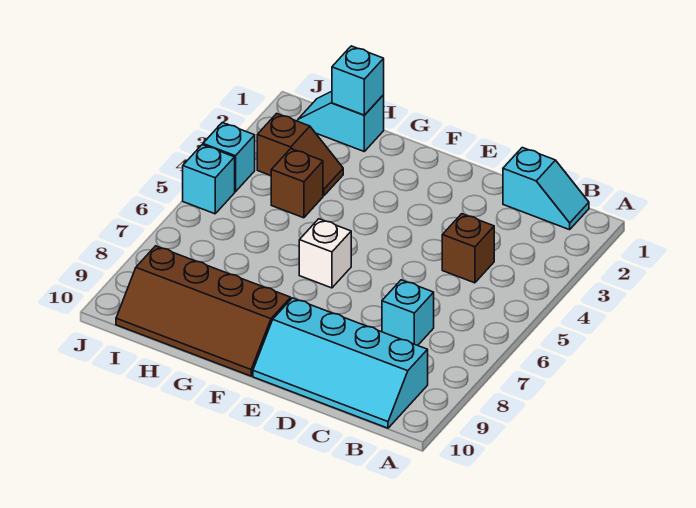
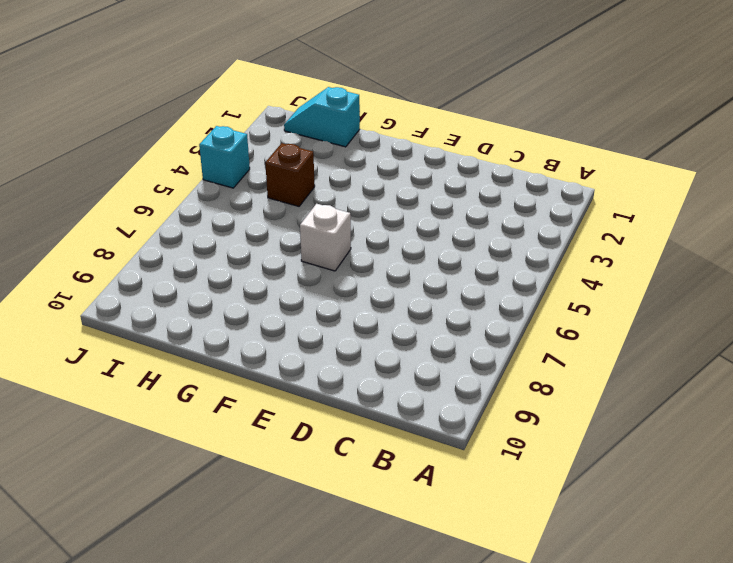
none -> cyan slope B1:C1 level 1 top C
none -> cyan slope B9:E10 level 1 top 9
none -> brown brick C4 level 1

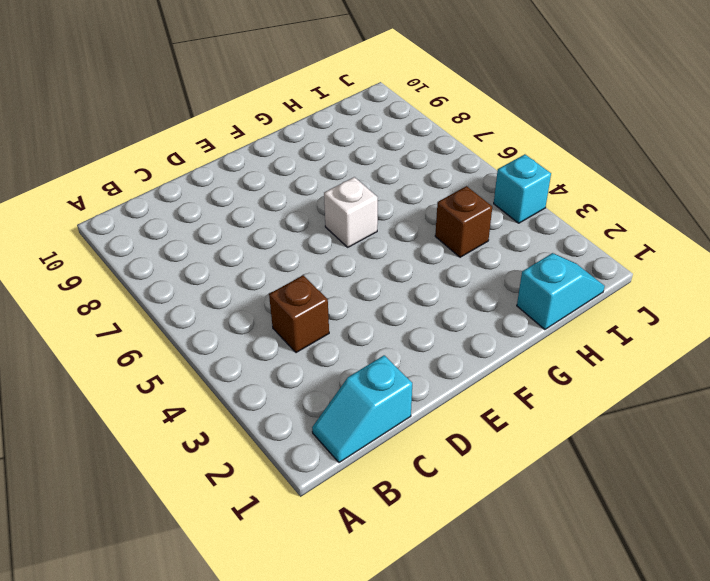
none -> cyan slope B9:E10 level 1 top 9
none -> cyan brick C7 level 1
none -> brown slope F9:I10 level 1 top 9

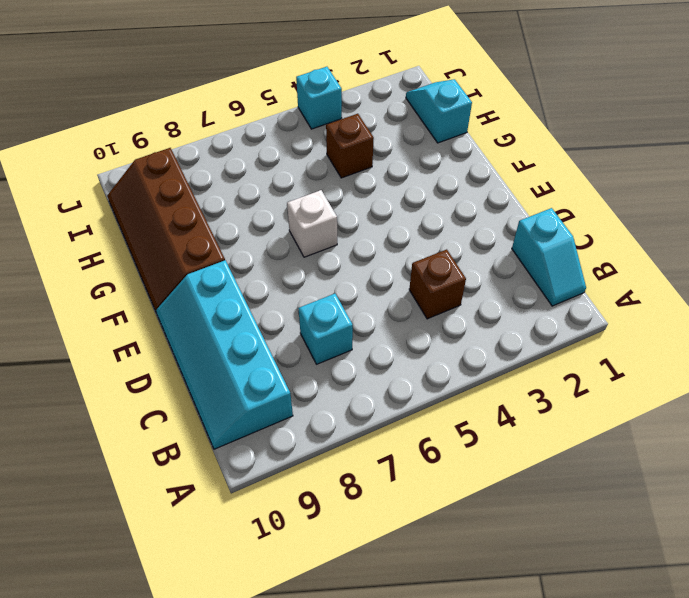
none -> brown slope H3:I3 level 1 top I
none -> cyan brick J5 level 1
none -> cyan brick H1 level 2

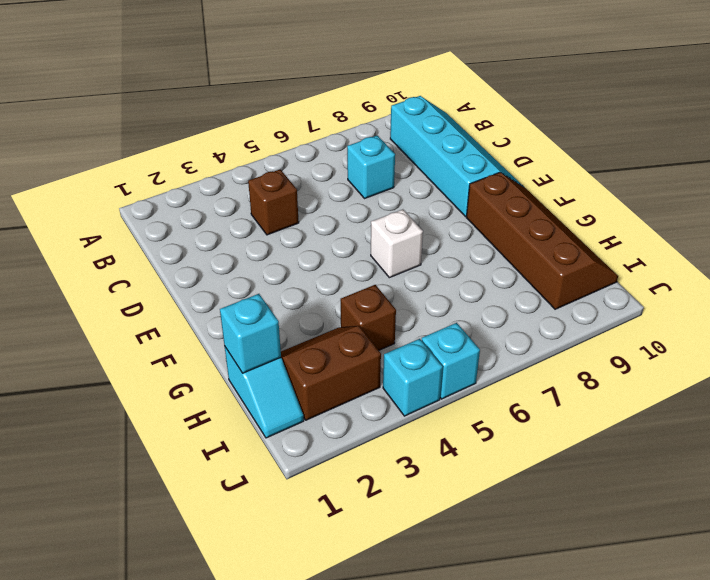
brown slope H2:I3 level 1 top I -> brown slope H3:I3 level 1 top I
none -> cyan slope B1:C1 level 1 top C

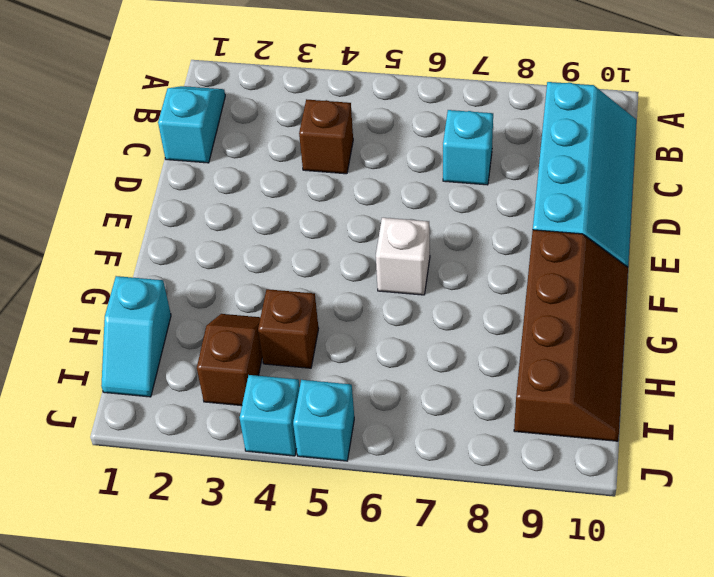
none -> cyan brick H1 level 2

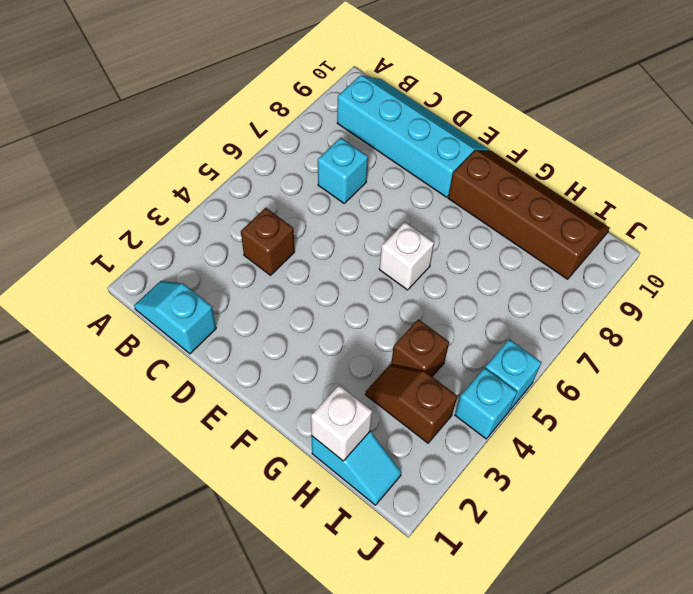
white brick H1 level 2 -> cyan brick H1 level 2

